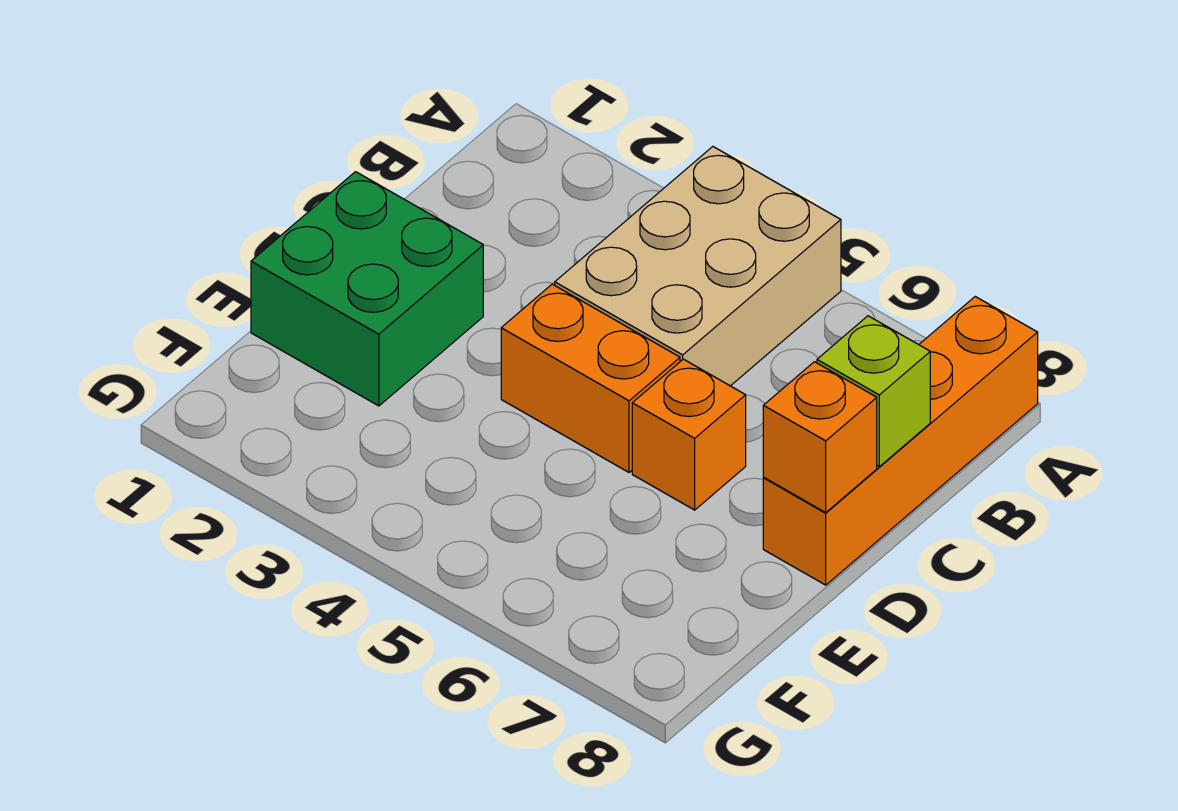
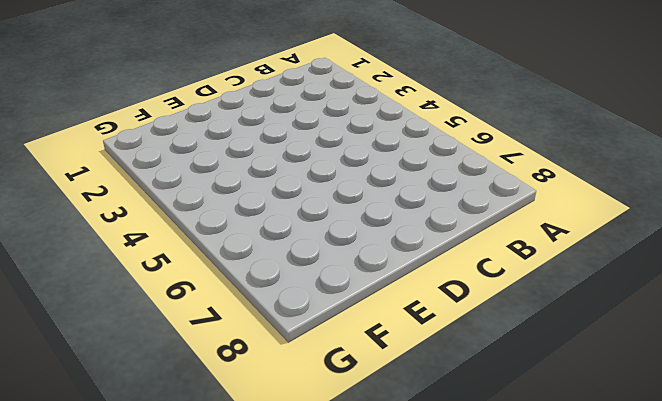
none -> tan brick A4:C5 level 1
none -> orange brick A8:D8 level 1

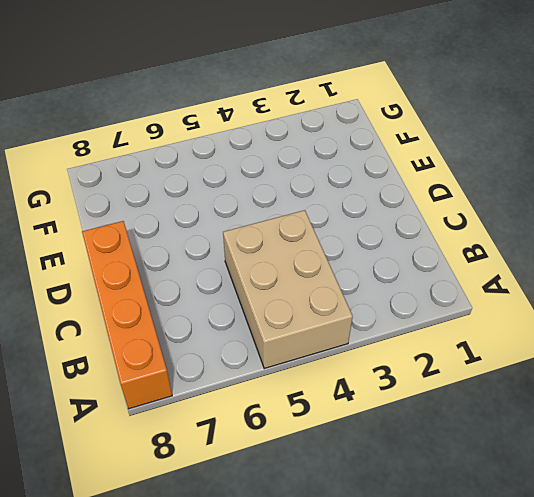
none -> green brick D1:E2 level 1
none -> orange brick D4:D5 level 1

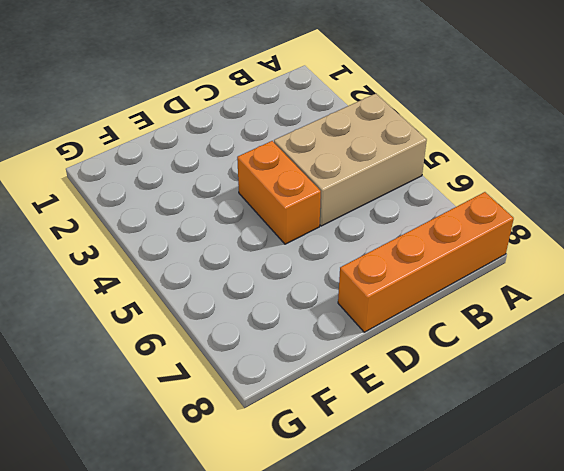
none -> green brick D1:E2 level 1
none -> orange brick D6 level 1

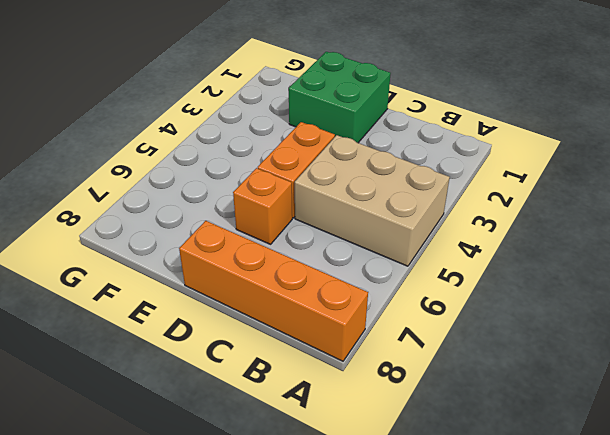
none -> lime brick C8 level 2
none -> orange brick D8 level 2

